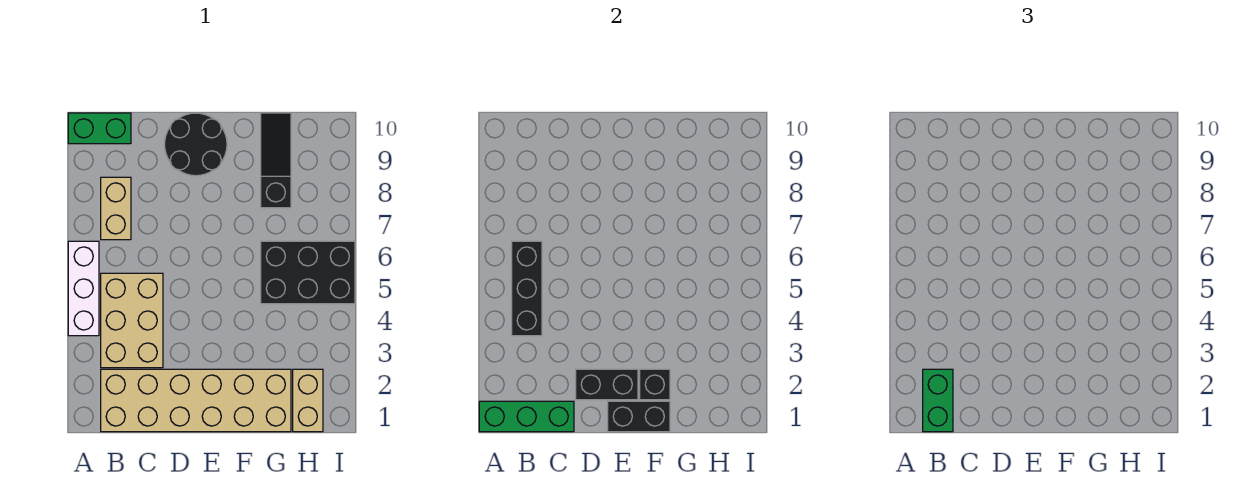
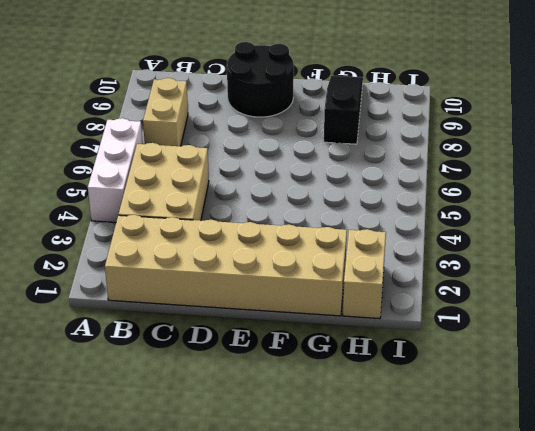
none -> green brick A10:B10 level 1
none -> black brick G5:I6 level 1
none -> green brick A1:C1 level 2

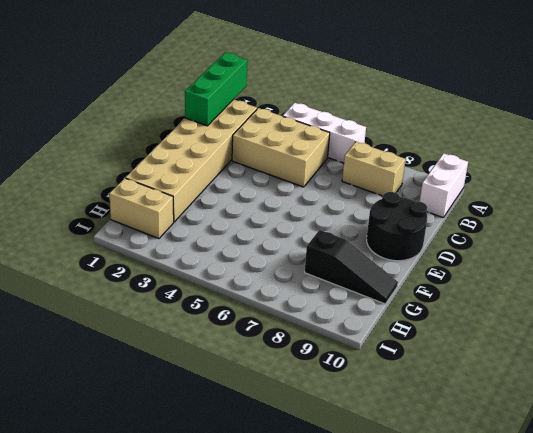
white brick A10:B10 level 1 -> green brick A10:B10 level 1
none -> black brick G5:I6 level 1
none -> black brick B4:B6 level 2
none -> black brick D2:E2 level 2

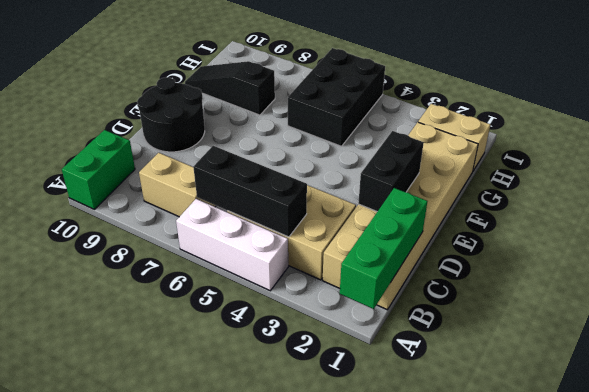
none -> black brick E1:F1 level 2
none -> black brick F2 level 2
none -> green brick B1:B2 level 3

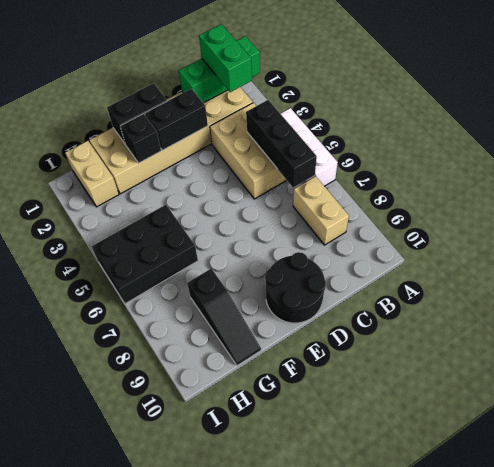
none -> green brick A10:B10 level 1

